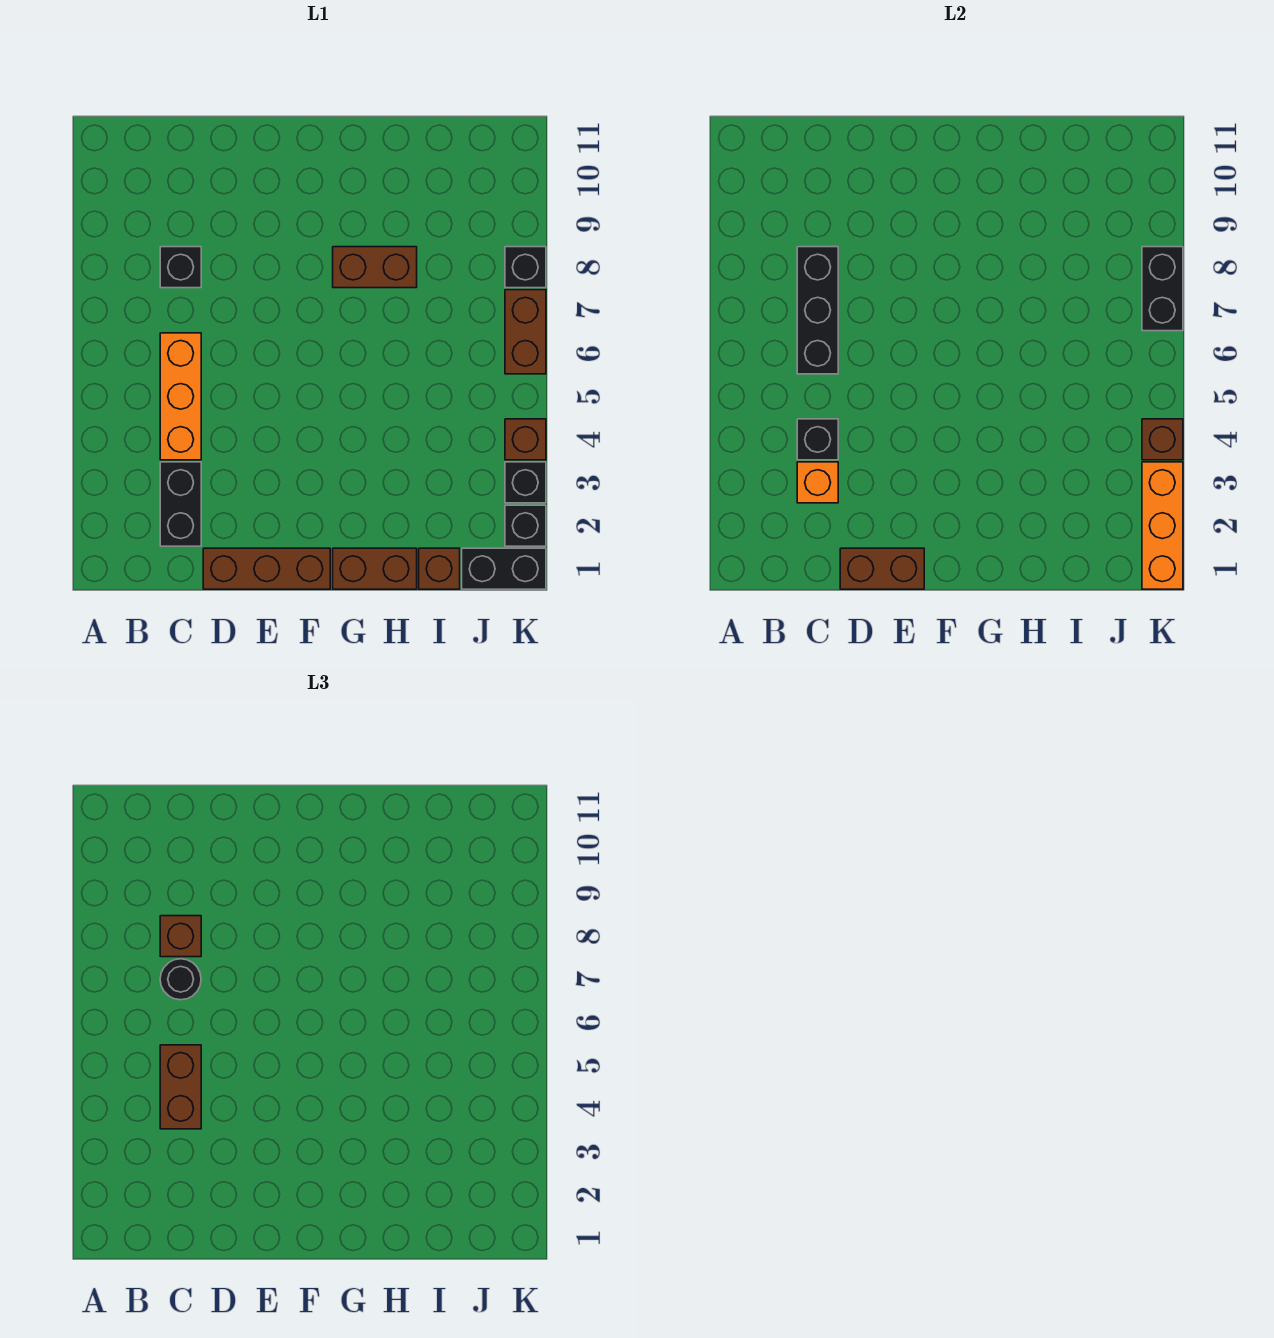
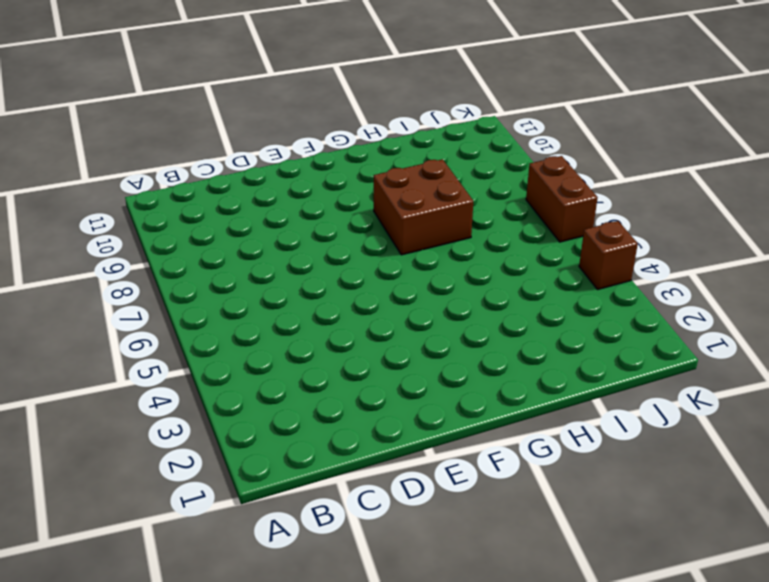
brown brick G7:H8 level 1 -> brown brick G8:H8 level 1
none -> black brick C2:C3 level 1
none -> orange brick C4:C6 level 1
none -> black brick C8 level 1

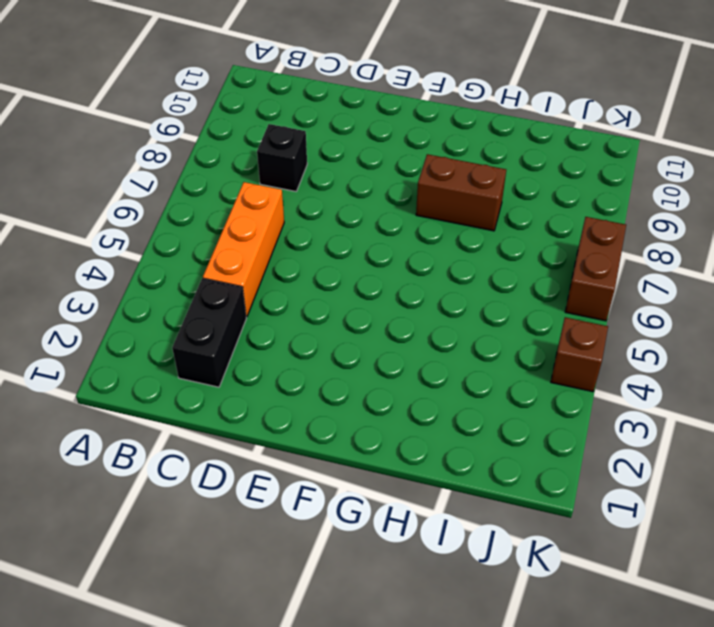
none -> brown brick D1:F1 level 1
none -> brown brick G1:H1 level 1
none -> brown brick I1 level 1

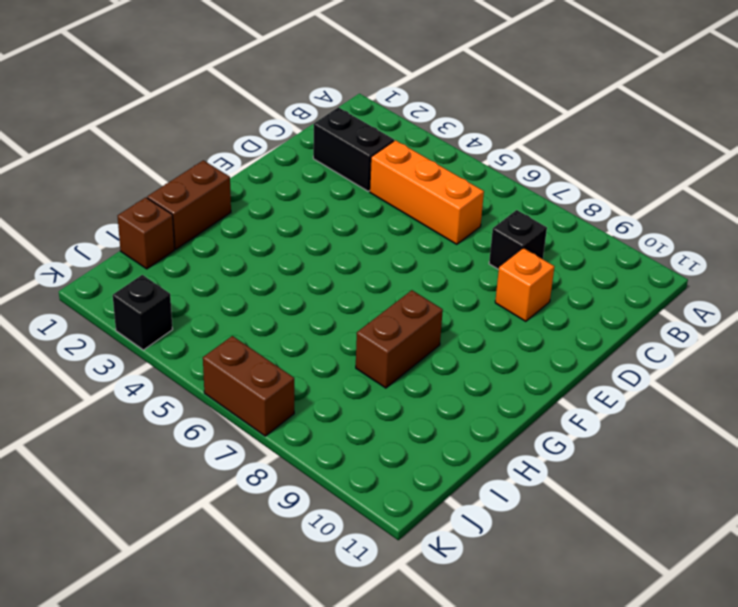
orange brick D9 level 1 -> orange brick C3 level 2
none -> brown brick D1:F1 level 1
none -> black brick J1:K1 level 1
none -> black brick K2 level 1

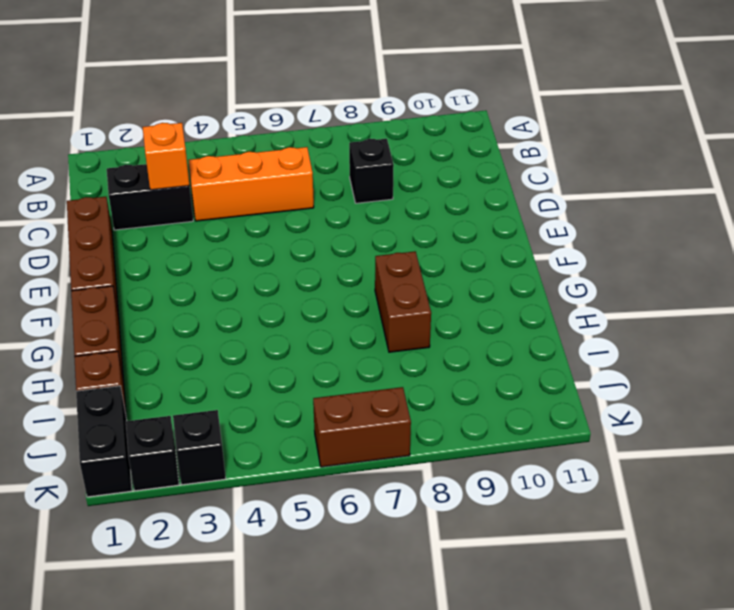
none -> brown brick K4 level 1
none -> black brick K8 level 1
none -> black brick C4 level 2

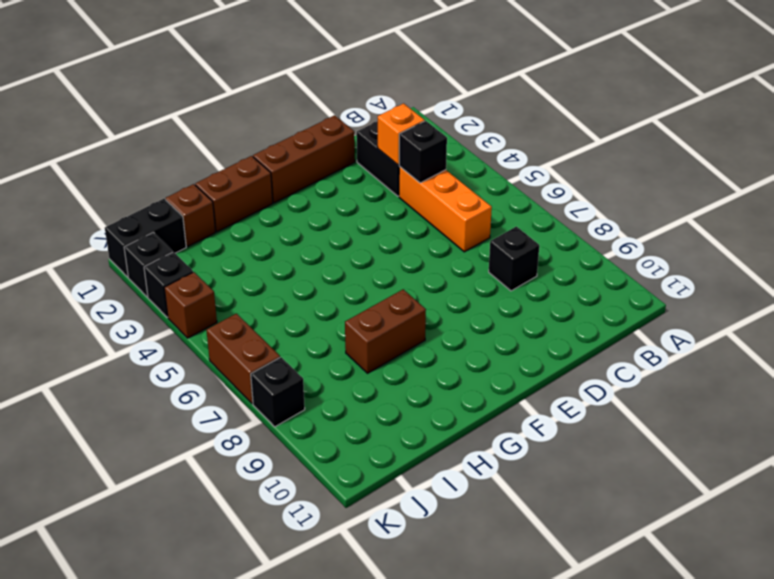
none -> black brick C6:C8 level 2
none -> brown brick D1:E1 level 2
none -> orange brick K1:K3 level 2

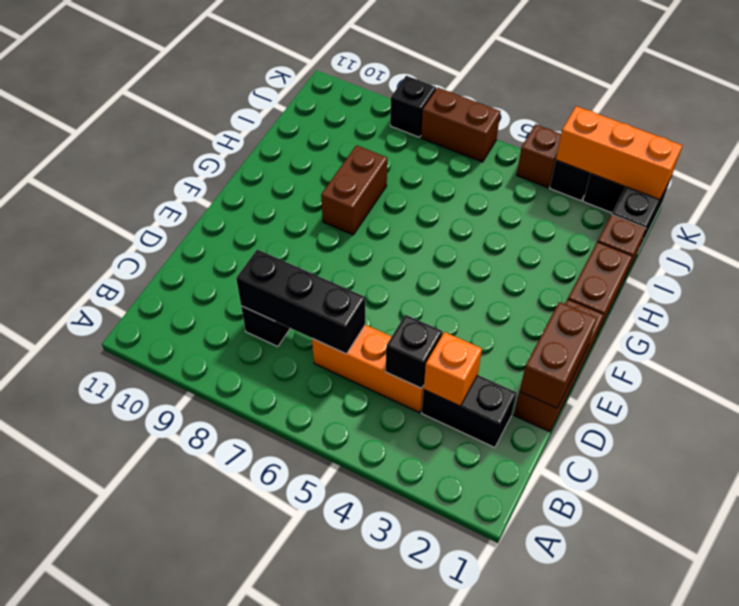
none -> brown brick K4 level 2
none -> black brick K7:K8 level 2
none -> brown brick C4:C5 level 3

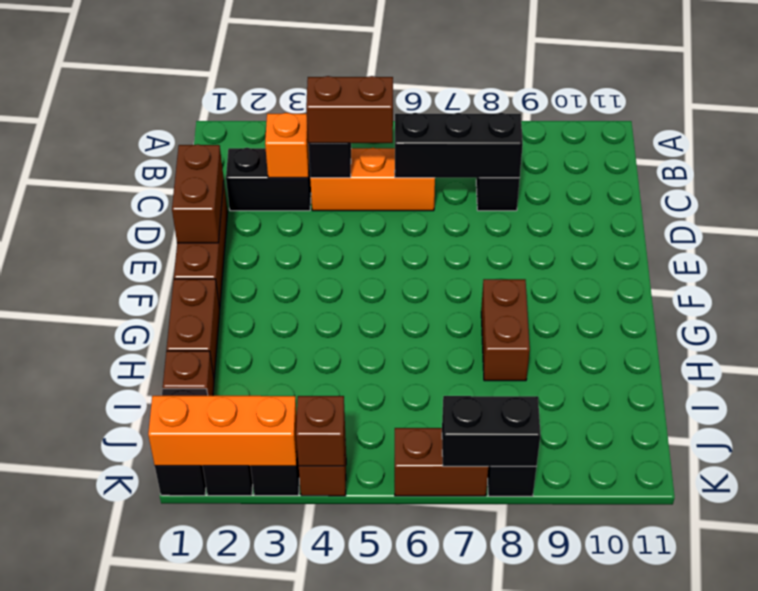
none -> black round brick C7 level 3
none -> brown brick C8 level 3

